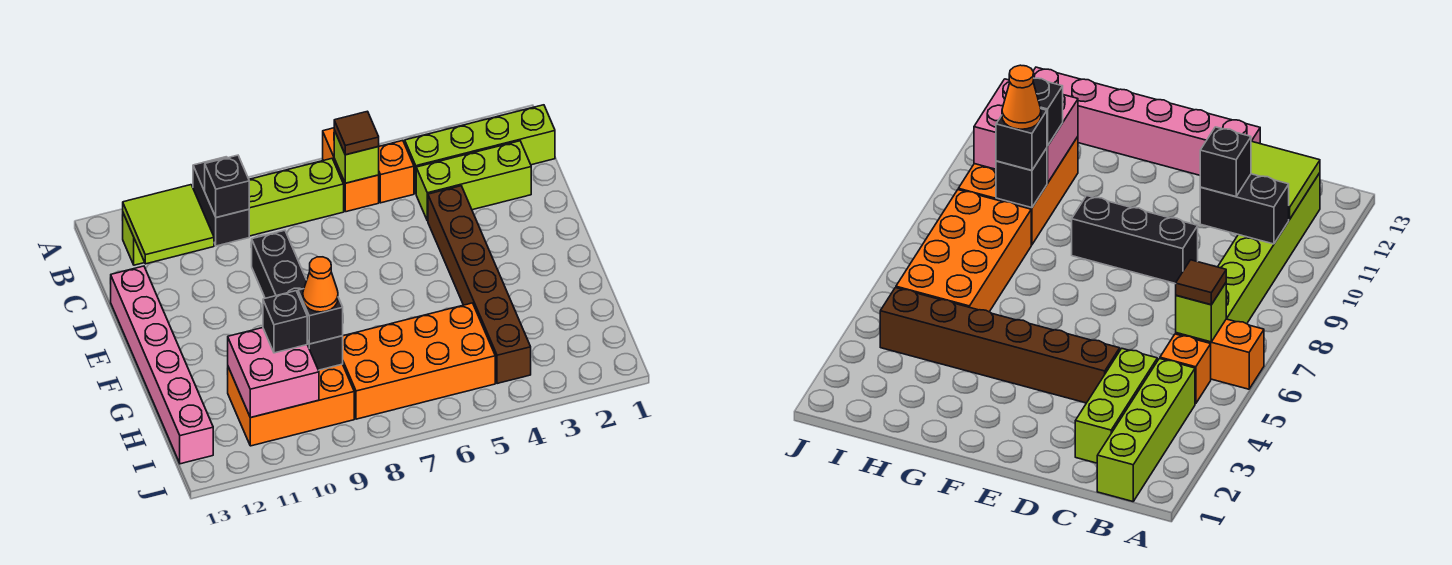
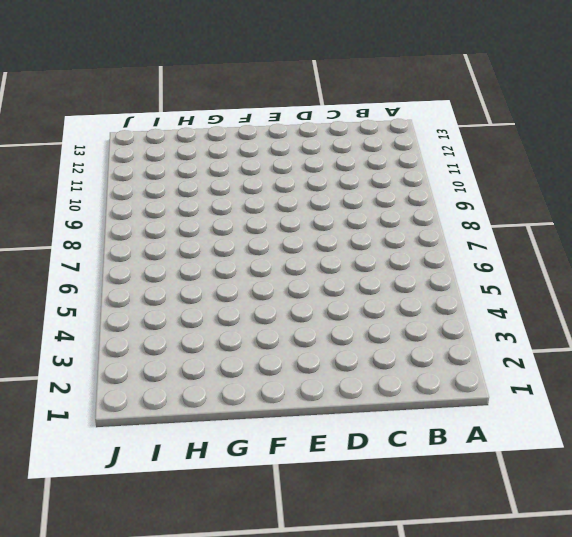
none -> orange brick A6:B6 level 1
none -> lime brick B1:B4 level 1
none -> orange brick B5 level 1

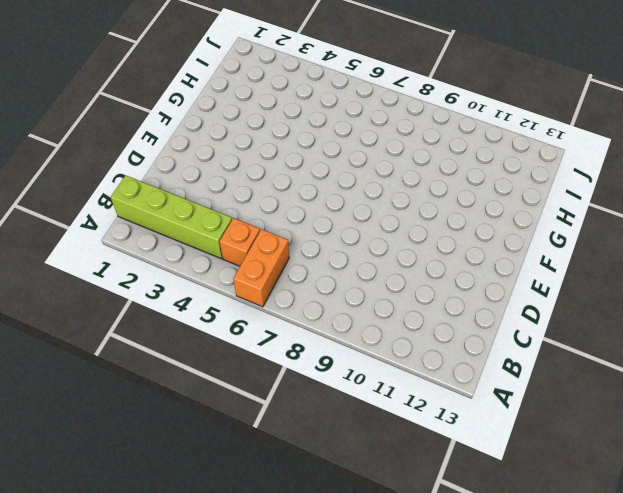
none -> lime brick B7:B12 level 1
none -> lime brick C2:C4 level 1
none -> brown brick D4:I4 level 1

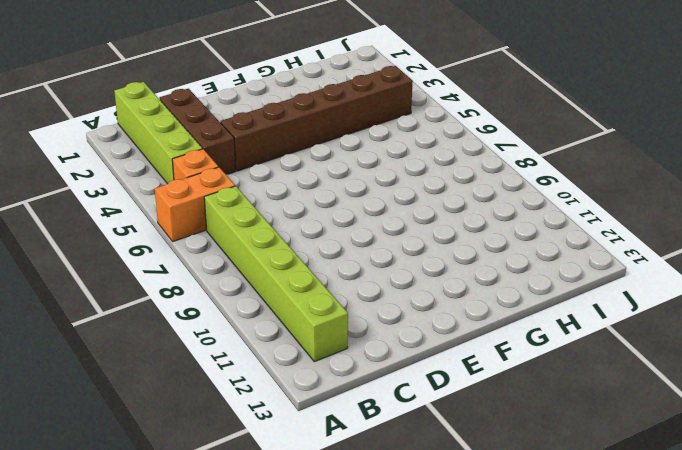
brown brick C2:C4 level 1 -> lime brick C2:C4 level 1
none -> black brick D9:F9 level 1
none -> pink brick D13:I13 level 1
none -> orange brick H5:I8 level 1

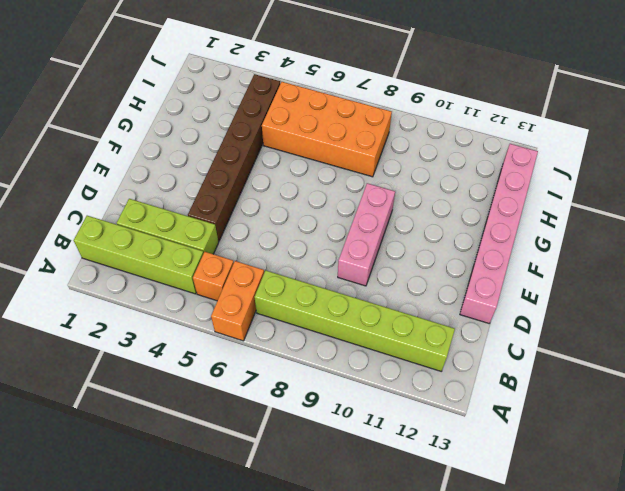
pink brick D9:F9 level 1 -> black brick D9:F9 level 1
none -> orange brick H9:I11 level 1
none -> lime brick B6 level 2
none -> black brick B10:C10 level 2

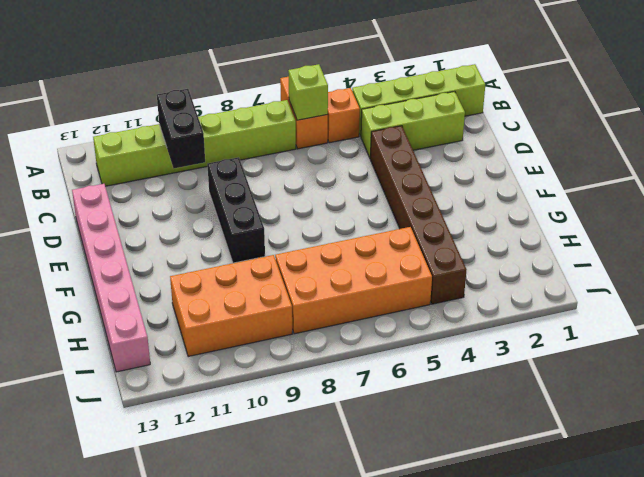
none -> lime tile B11:C12 level 2
none -> black brick H9 level 2
none -> pink brick H10:I11 level 2

